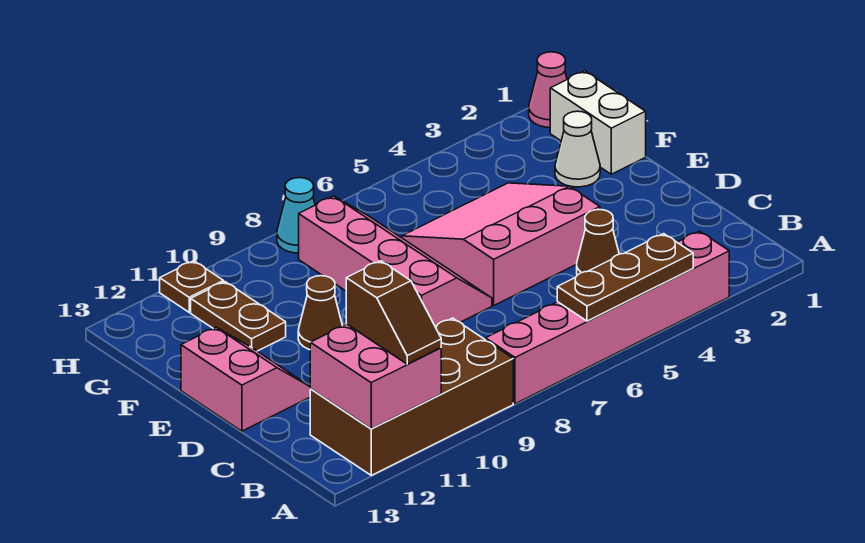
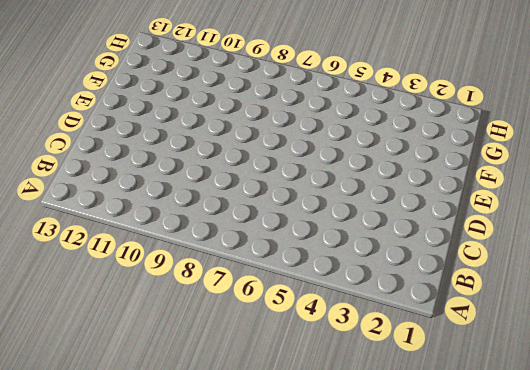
none -> pink brick A3:A8 level 1
none -> brown brick A9:B12 level 1
none -> brown cone C4 level 1

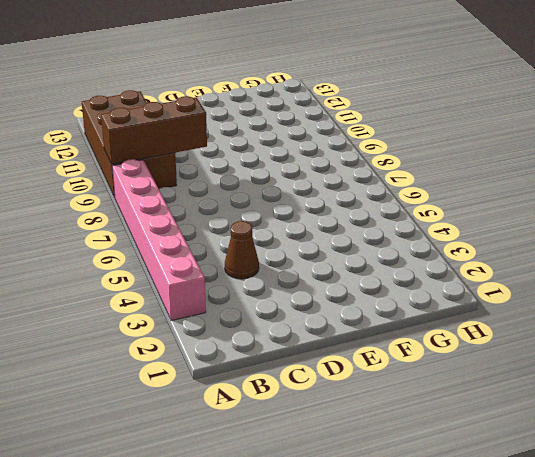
brown brick A9:C9 level 2 -> none
none -> pink slope D4:F6 level 1 top D
none -> pink slope D7:G8 level 1 top 8
none -> pink slope D12:E13 level 1 top 13

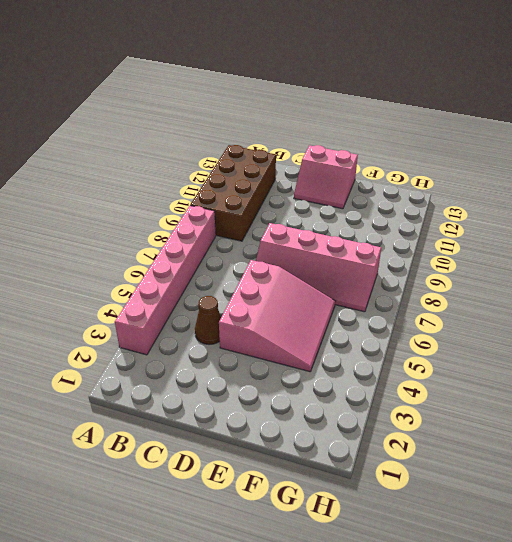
none -> brown cone E10 level 1
none -> white brick F1:G1 level 1
none -> white cone F2 level 1

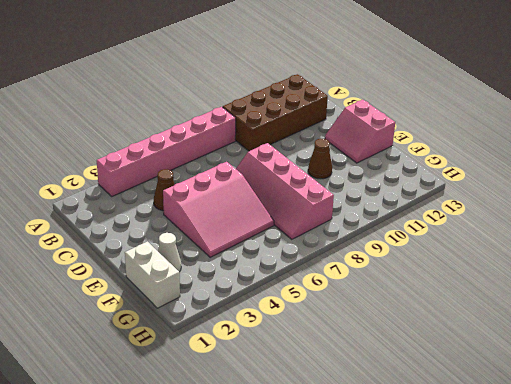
none -> brown plate F11:G11 level 1
none -> pink cone H1 level 1
none -> cyan cone H8 level 1

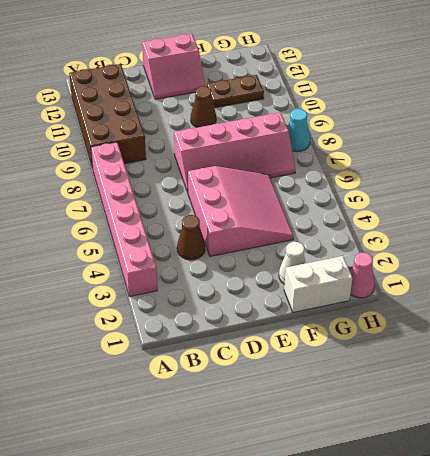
none -> brown plate H11 level 1
none -> brown plate A4:A6 level 2
none -> pink brick A11:B12 level 2

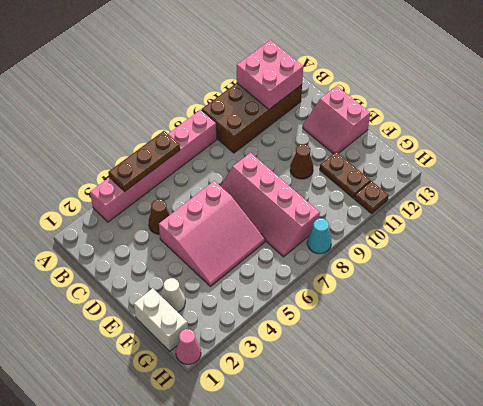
none -> brown slope A11:B11 level 3 top B

